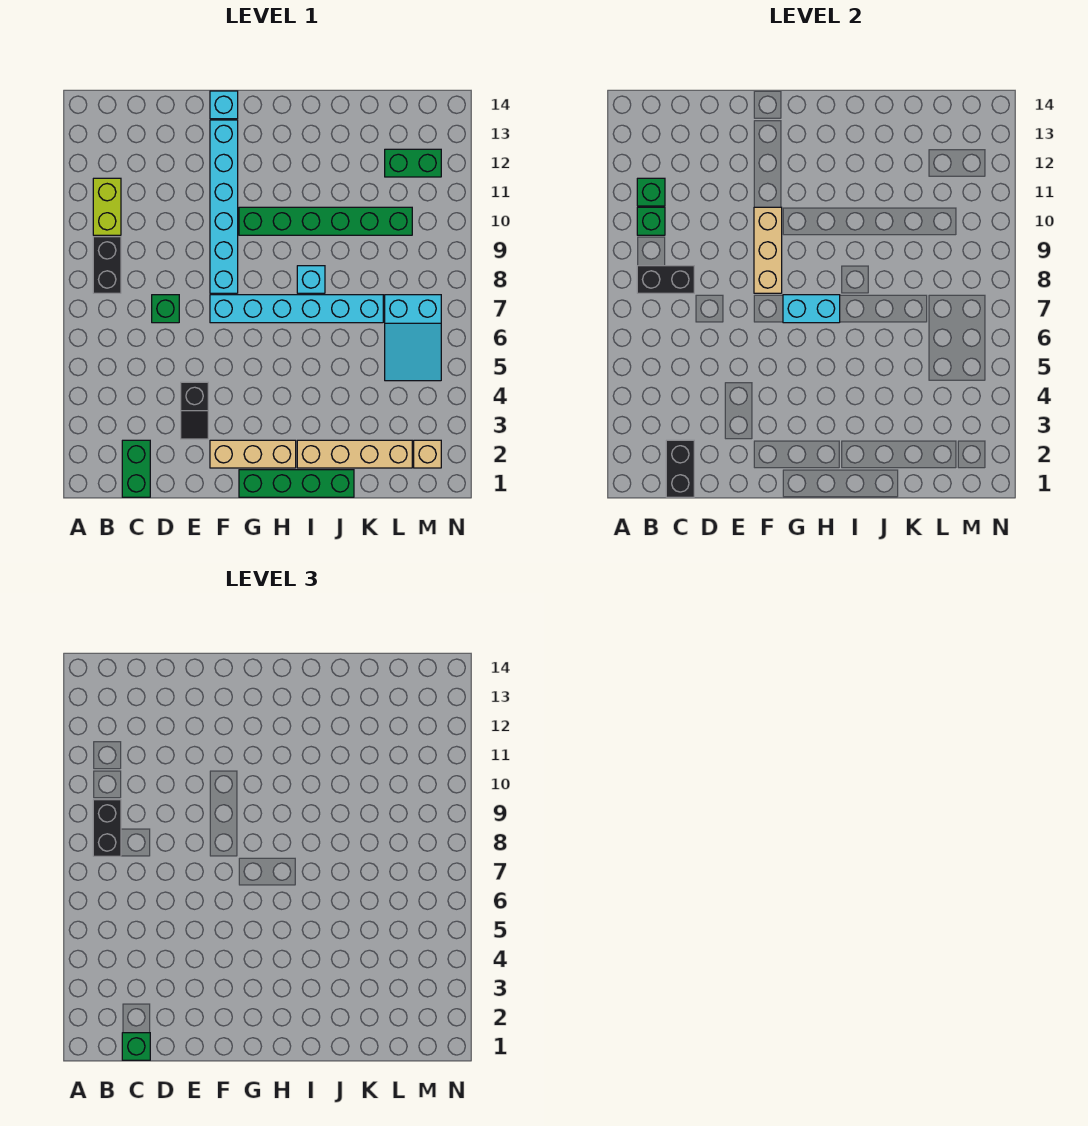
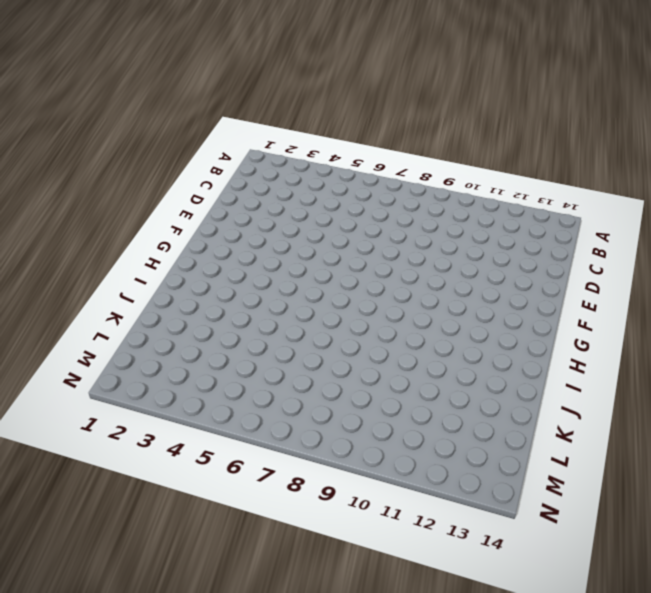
none -> black brick B8:B9 level 1
none -> lime brick B10:B11 level 1
none -> green brick C1:C2 level 1

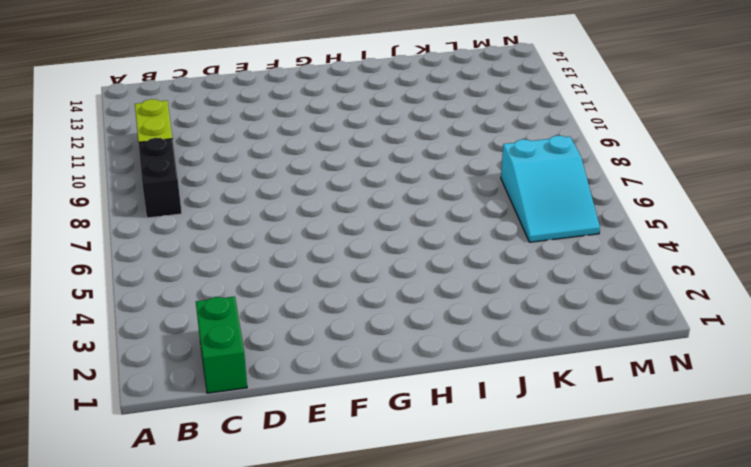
none -> green brick D7 level 1
none -> black slope E3:E4 level 1 top 4
none -> tan brick F2:H2 level 1

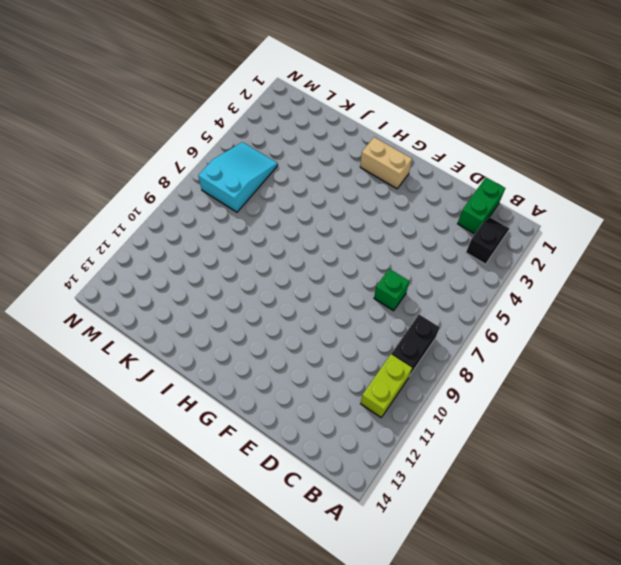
black slope B2:B3 level 1 top 3 -> black slope E3:E4 level 1 top 4
tan brick G2:H2 level 1 -> tan brick F2:H2 level 1
none -> cyan brick F7:K7 level 1
none -> cyan brick F8:F13 level 1
none -> cyan brick F14 level 1

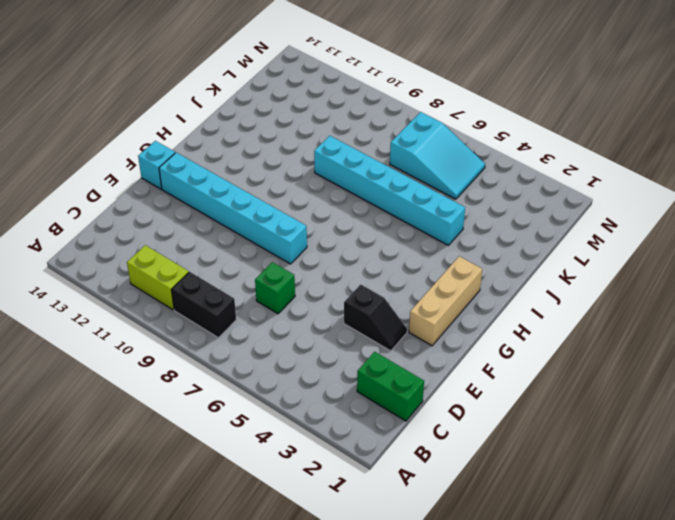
cyan brick J4:J9 level 1 -> cyan brick F7:K7 level 1
none -> green brick G1:J1 level 1
none -> green brick G10:L10 level 1
none -> tan brick I2:L2 level 1

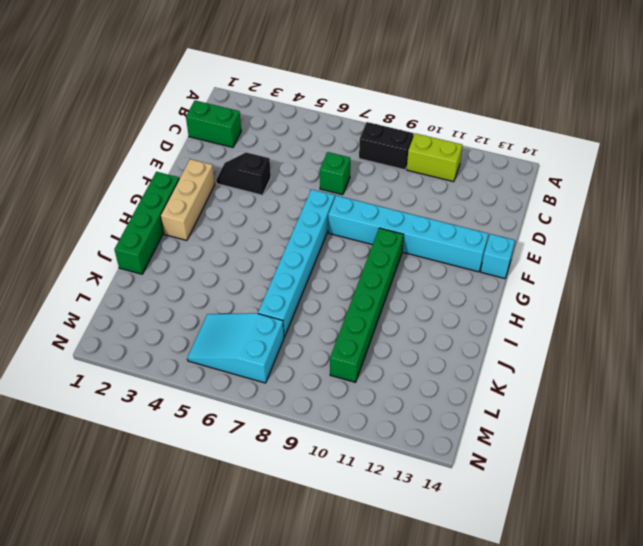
none -> tan brick I2:L2 level 1
none -> cyan brick I8 level 1
none -> green brick L12:M12 level 1

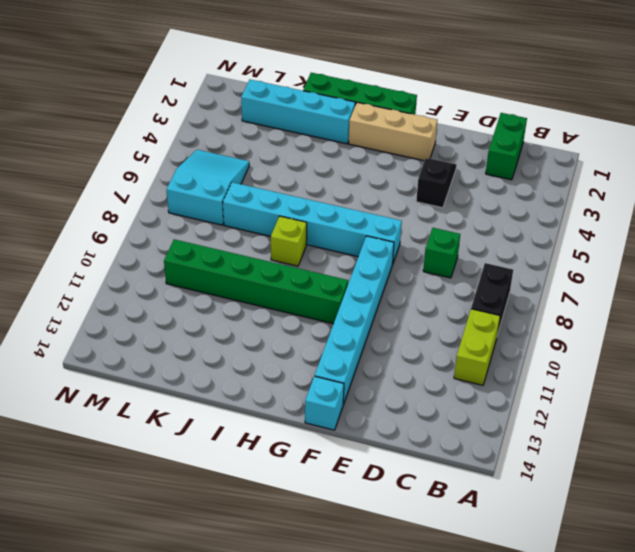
cyan brick I2:L2 level 1 -> tan brick I2:L2 level 1
lime brick I8 level 1 -> cyan brick I8 level 1
none -> green brick L12:M12 level 1
none -> tan brick M2 level 1
none -> black brick B8:C8 level 2

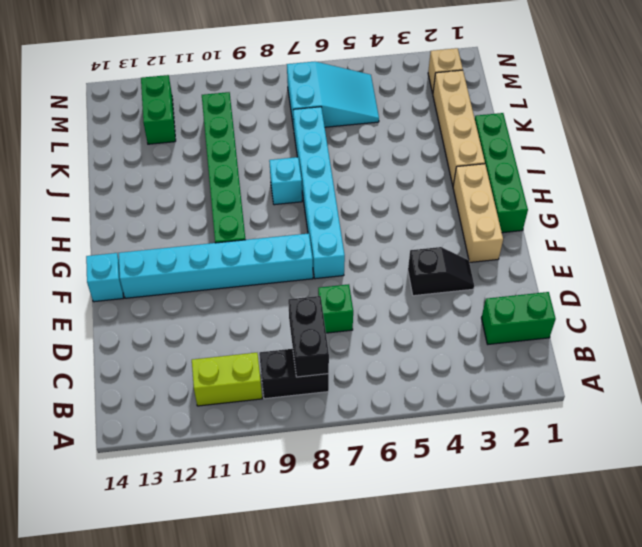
none -> green brick B10 level 2
none -> green brick B11 level 2
none -> black brick C1:C2 level 2

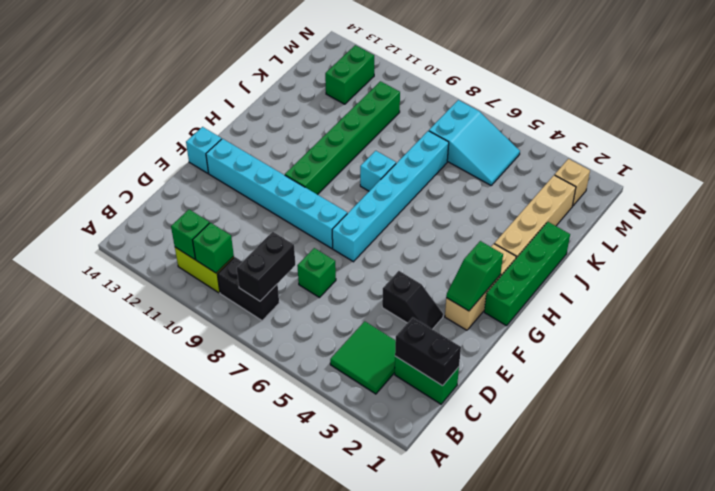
green tile B3:C4 level 1 -> none
green slope F2:G2 level 2 top G -> none
none -> tan brick F8:F10 level 2
none -> cyan brick G7:H7 level 2
none -> black brick B8:B9 level 3

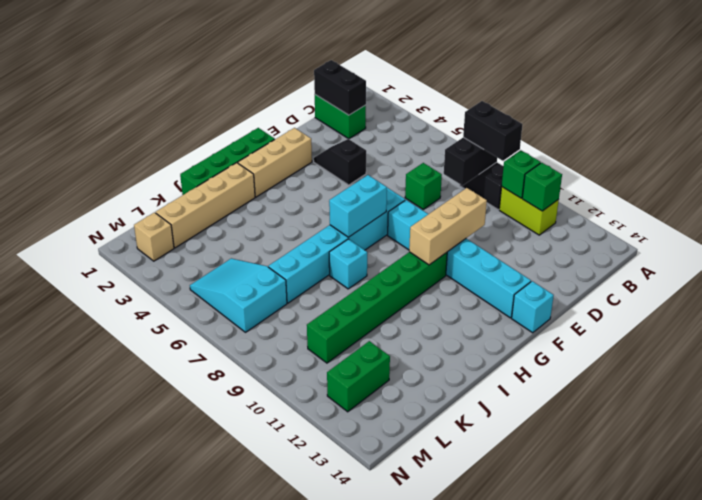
tan brick E10:G10 level 2 -> tan brick F8:F10 level 2
none -> green brick C1 level 3

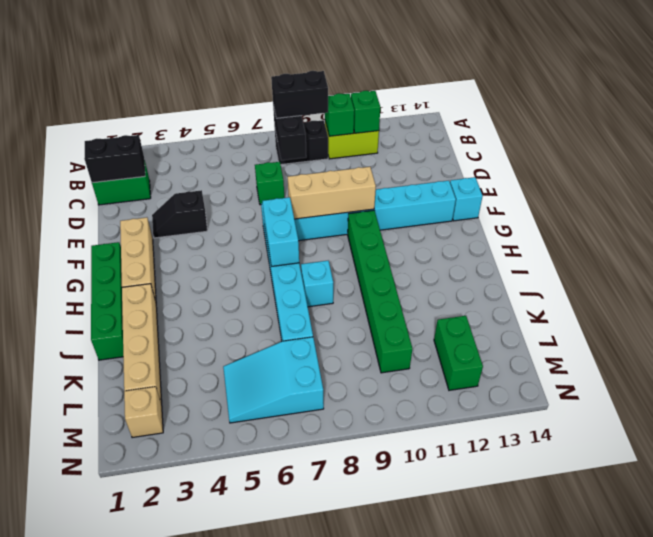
none -> green brick C1 level 3

